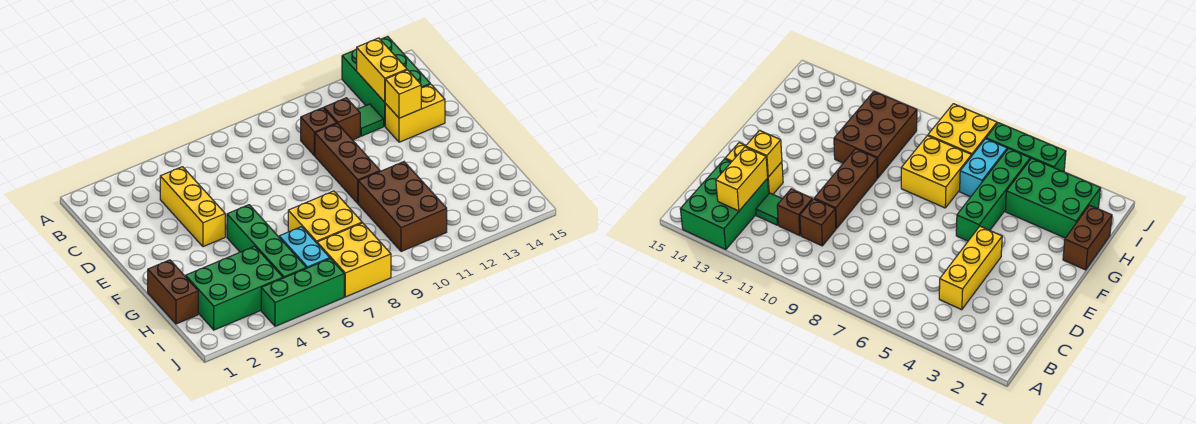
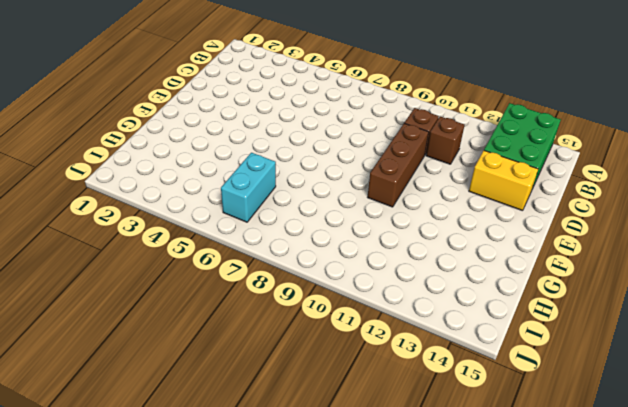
none -> yellow brick C4:E4 level 1
none -> green tile C12 level 1
none -> green brick F5:I5 level 1

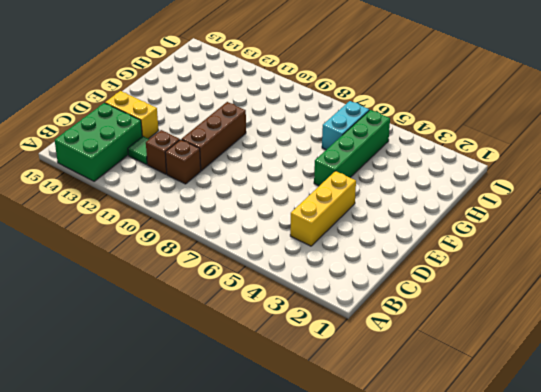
none -> brown brick G1:H1 level 1
none -> yellow brick G7:H8 level 1
none -> brown brick G10:I11 level 1

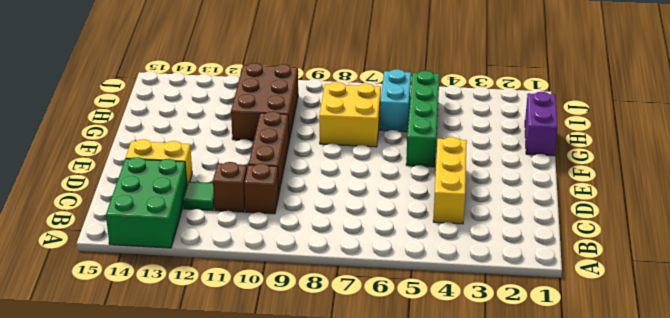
purple brick G1:H1 level 1 -> brown brick G1:H1 level 1
none -> green brick H2:I4 level 1
none -> yellow brick I7:J8 level 1
none -> green brick J4:J6 level 1

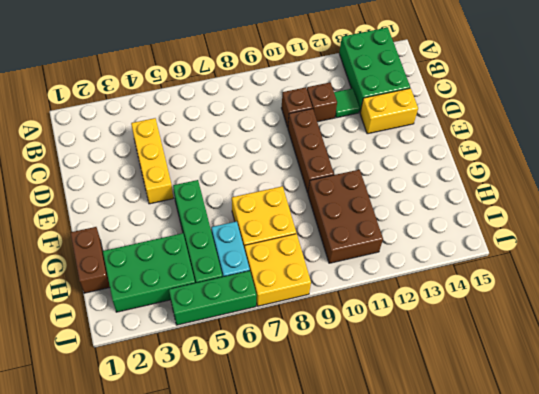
none -> yellow brick B13:C13 level 2
none -> yellow brick D13 level 2

